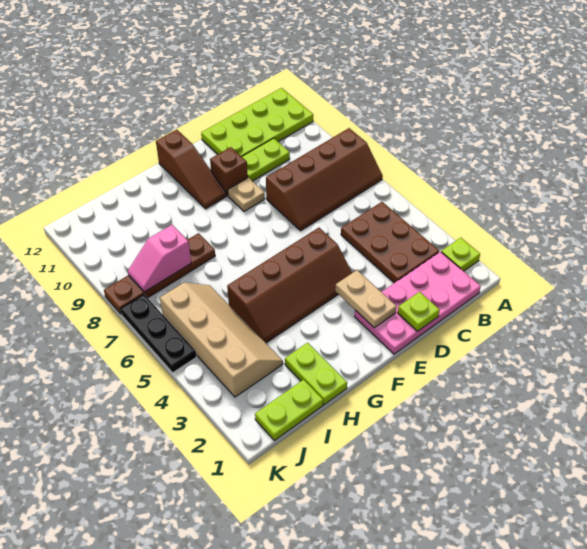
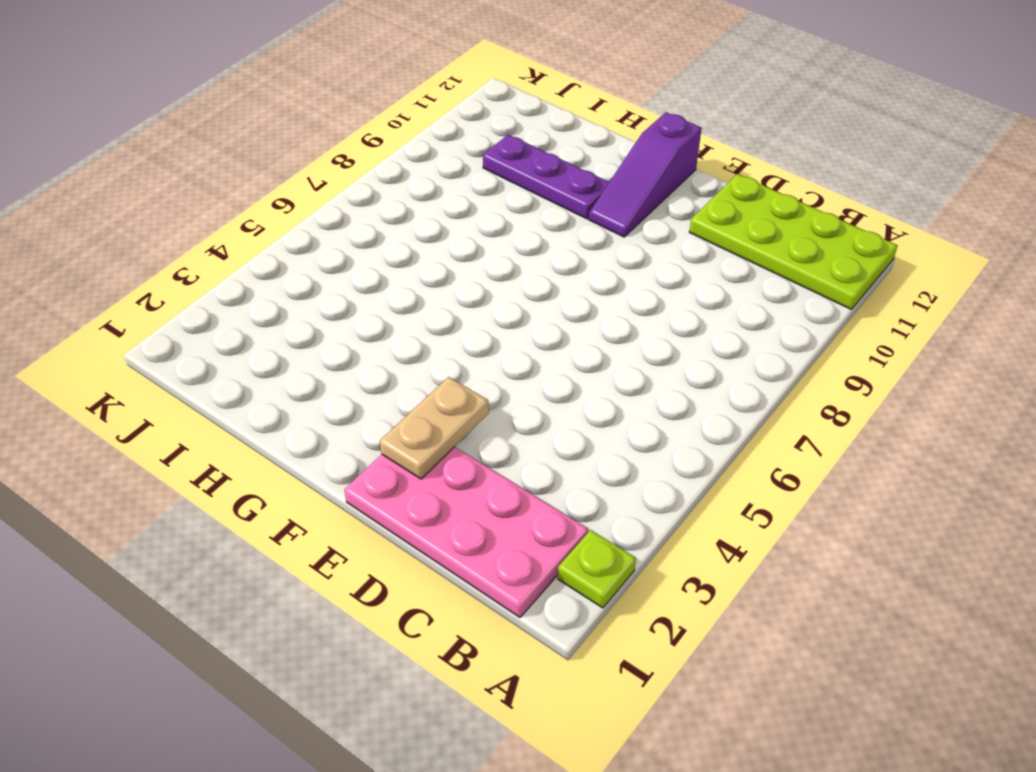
purple slope F10:F12 level 1 top 12 -> brown slope F10:F12 level 1 top 12
purple plate G10:I10 level 1 -> none
none -> brown slope A7:D8 level 1 top 8
none -> brown plate B3:C5 level 1
none -> lime plate C10:D10 level 1

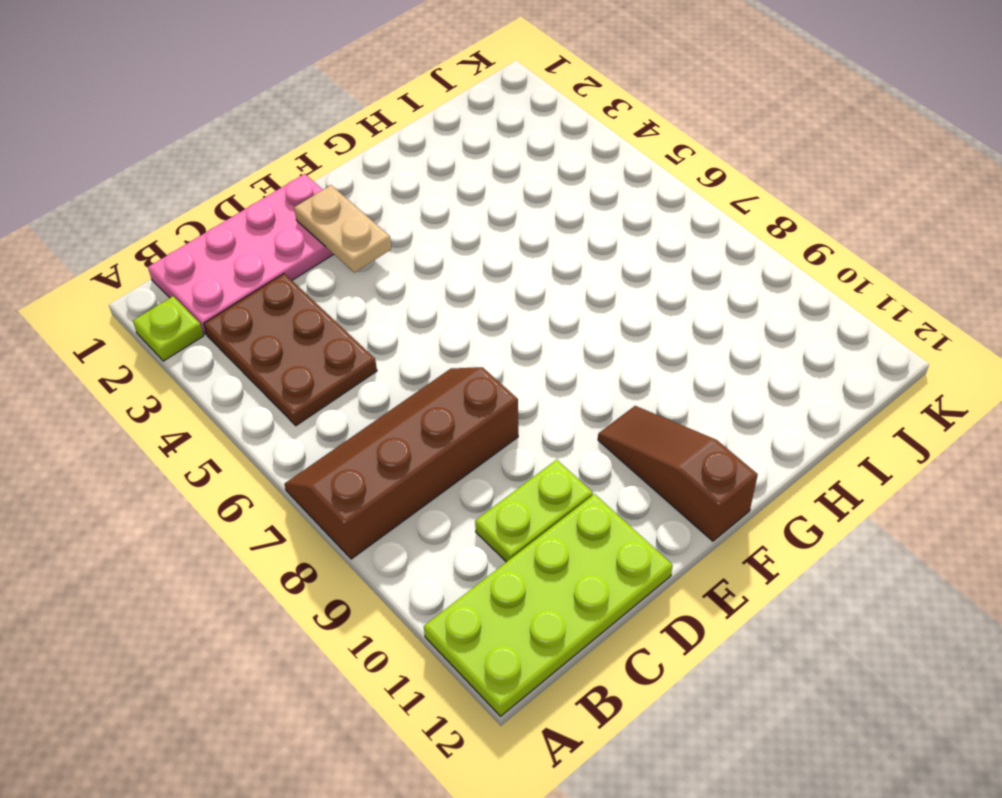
none -> brown slope E4:H5 level 1 top 5
none -> tan plate E9 level 1
none -> brown brick E10 level 1

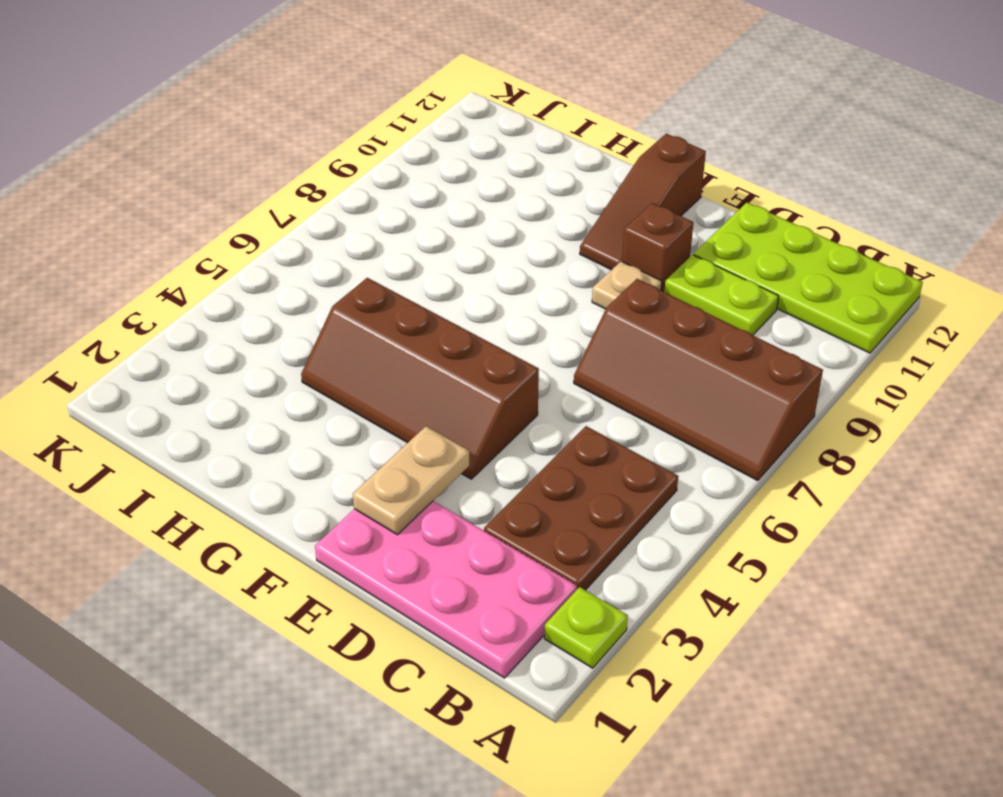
none -> lime plate H1:H2 level 1
none -> brown plate H8:K8 level 1
none -> lime plate I1:J1 level 1

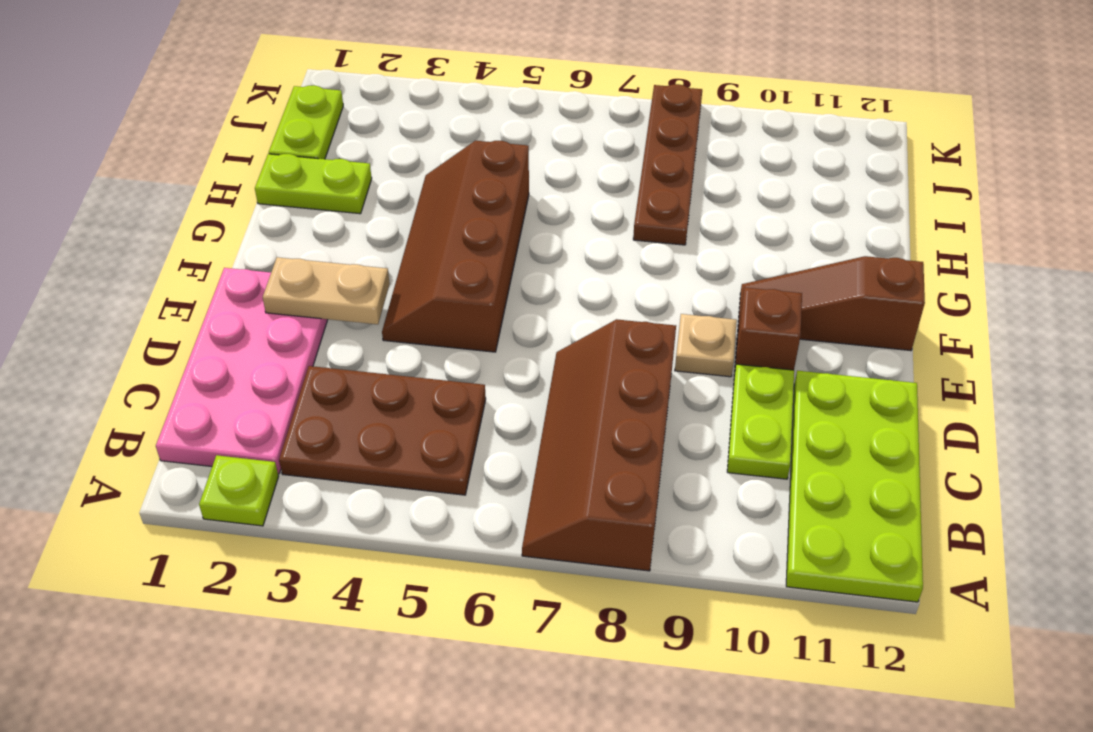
none -> tan slope I3:J6 level 1 top J
none -> black plate K5:K7 level 1
none -> lime plate D1 level 2

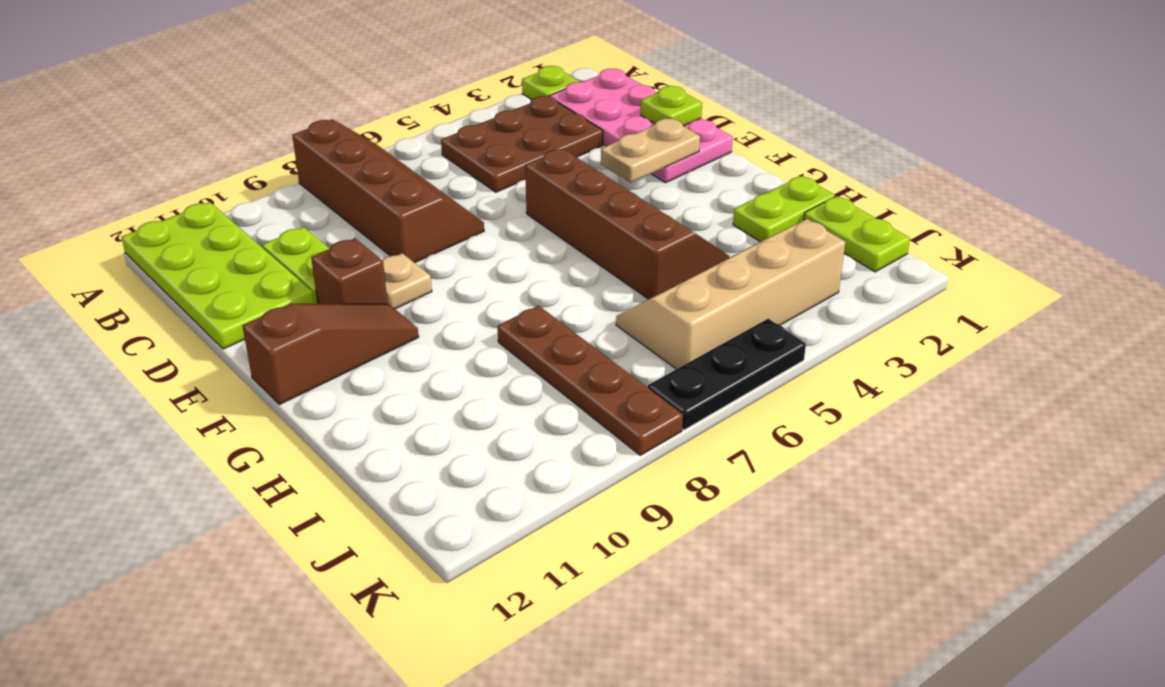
none -> pink slope I8:J8 level 2 top I

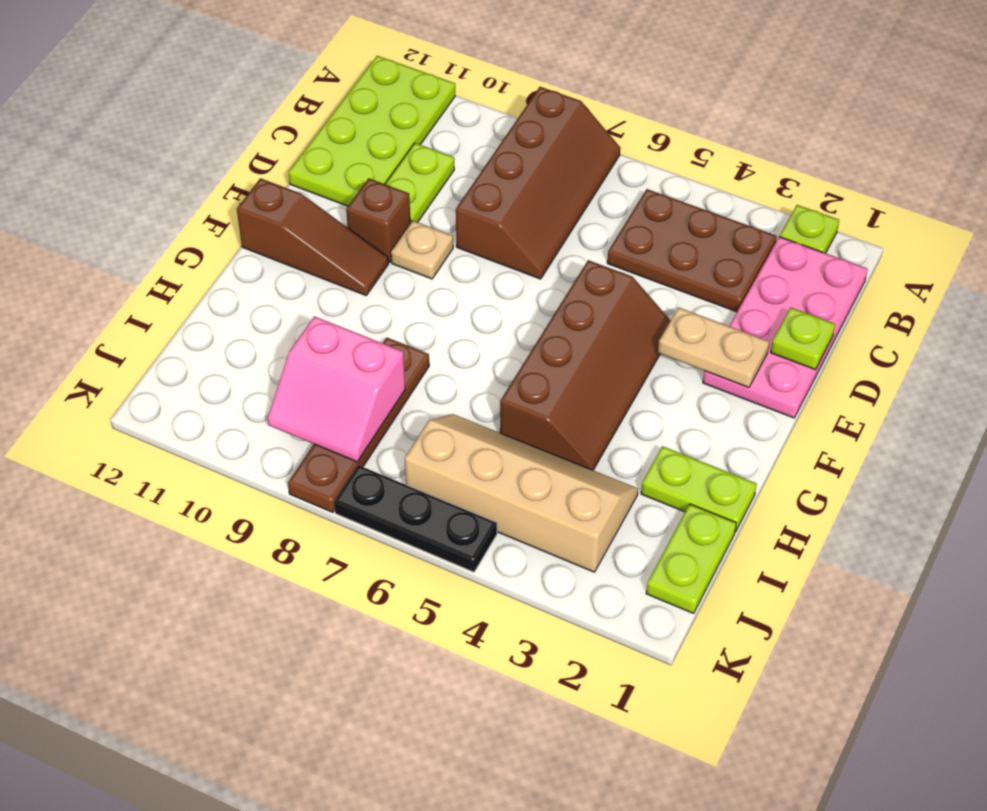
pink slope I8:J9 level 2 top I -> pink slope I8:J8 level 2 top I

